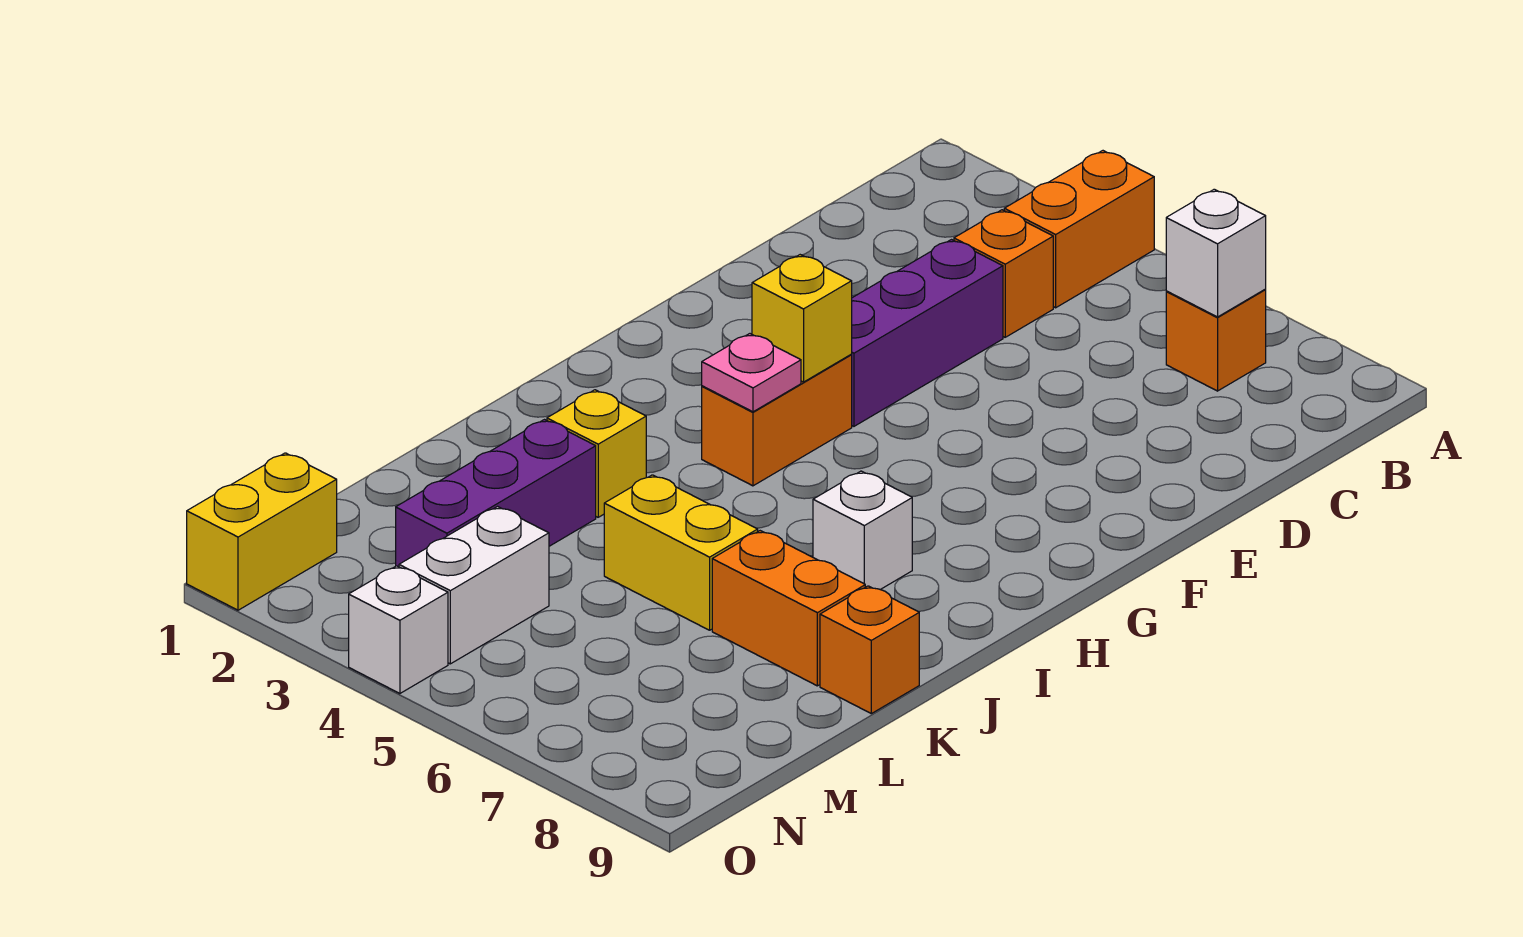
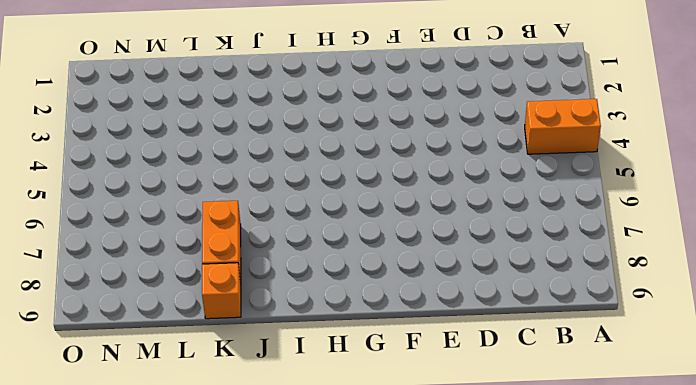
none -> orange brick B7 level 1
none -> orange brick C4 level 1
none -> purple brick D4:F4 level 1

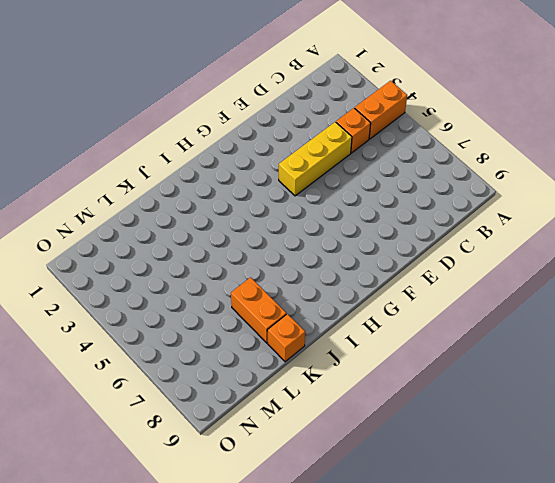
yellow brick D4:F4 level 1 -> purple brick D4:F4 level 1
none -> orange brick B7 level 1
none -> orange brick G4:H4 level 1
none -> white brick I7 level 1

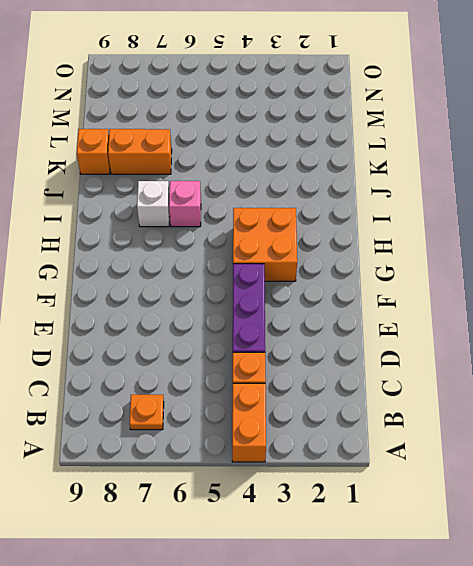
orange plate B7 level 1 -> orange brick B7 level 1
orange brick G3:H4 level 1 -> orange brick G4:H4 level 1
pink brick I6 level 1 -> none
none -> yellow brick J3 level 1
none -> purple brick K3:M3 level 1
none -> yellow brick K5:K6 level 1

